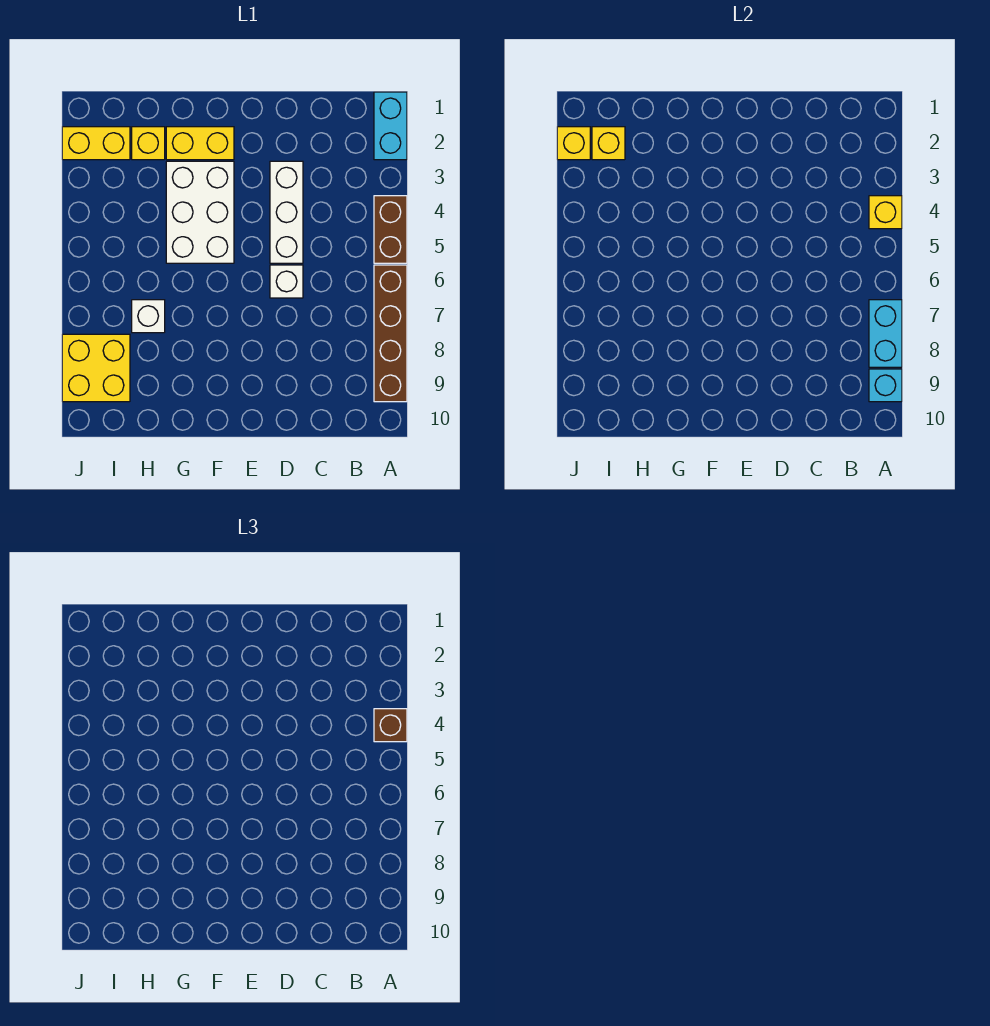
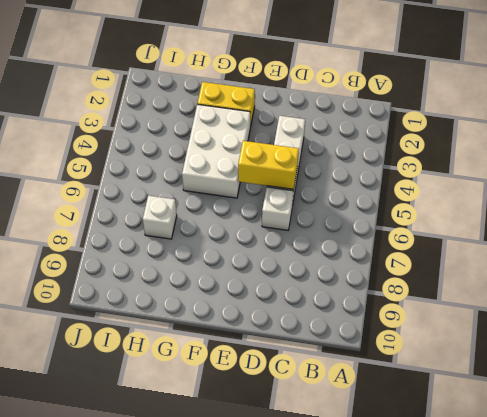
yellow brick D5:E5 level 2 -> yellow brick I2:J2 level 1
none -> cyan brick A1:A2 level 1
none -> brown brick A4:A5 level 1
none -> brown brick A6:A9 level 1

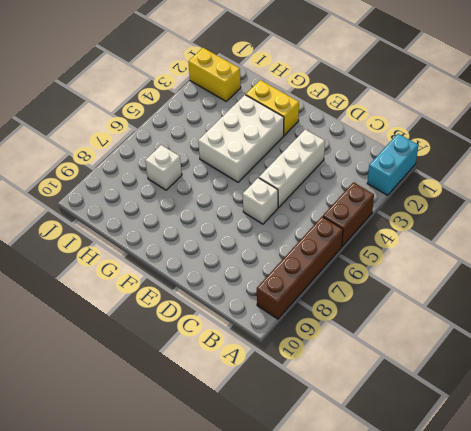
none -> yellow brick H2 level 1
none -> yellow brick I8:J9 level 1
none -> yellow brick A4 level 2

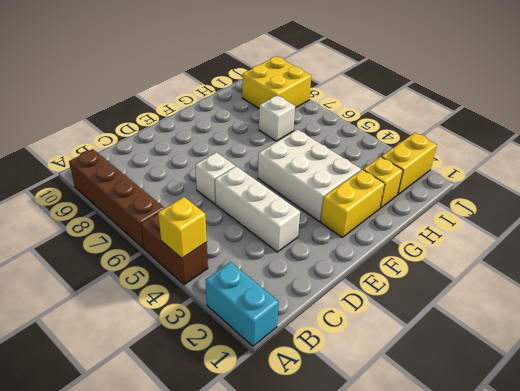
none -> cyan brick A7:A8 level 2
none -> cyan brick A9 level 2
none -> yellow brick I2 level 2

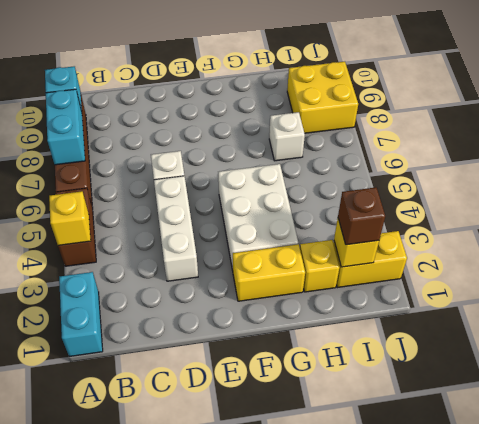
brown brick I2 level 3 -> brown brick A4 level 3
none -> yellow brick J2 level 2

